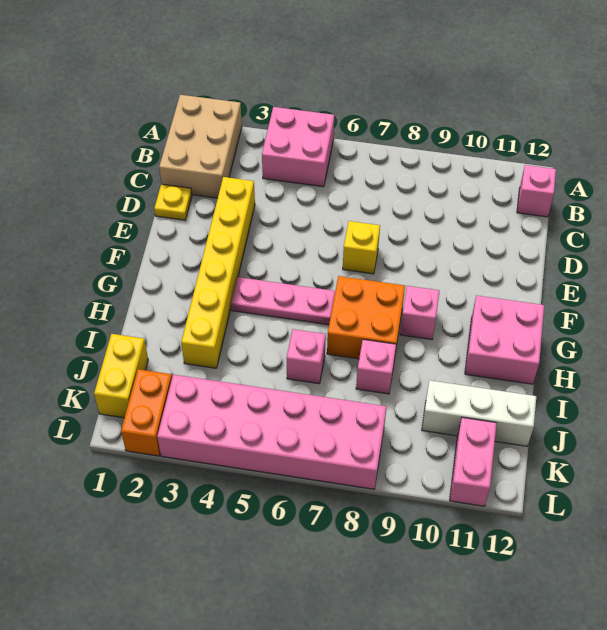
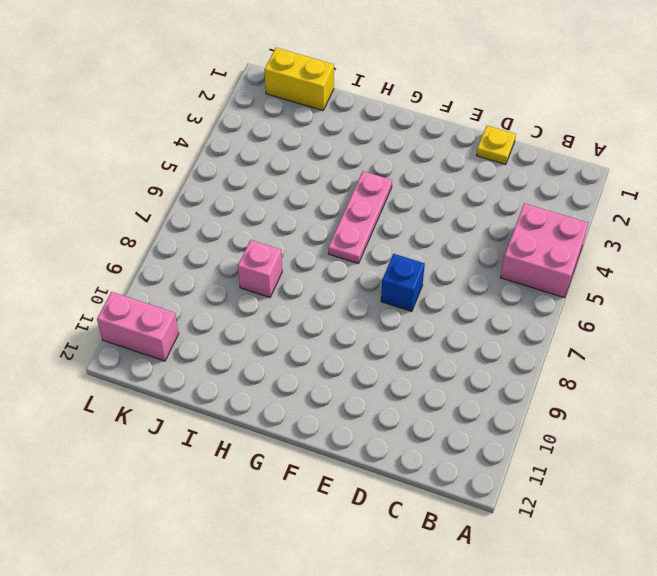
blue brick E7 level 1 -> yellow brick E7 level 1
none -> tan brick A1:C2 level 1
none -> pink brick B12 level 1
none -> yellow brick D3:I3 level 1

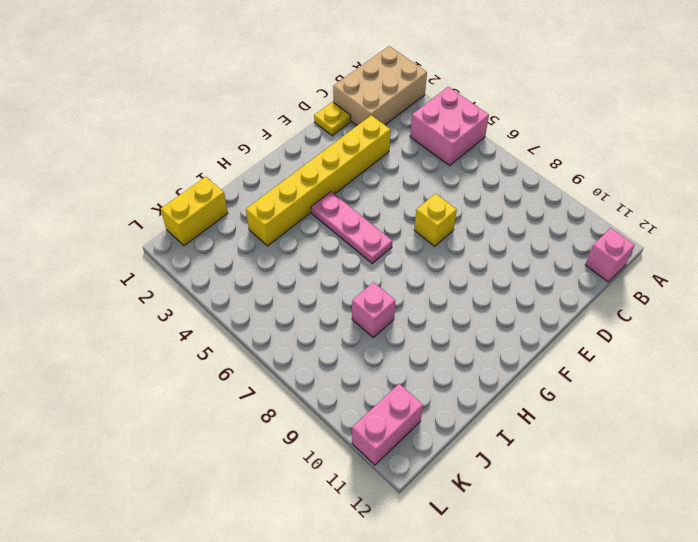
none -> orange brick G7:H8 level 1
none -> pink brick G9 level 1
none -> pink brick G11:H12 level 1

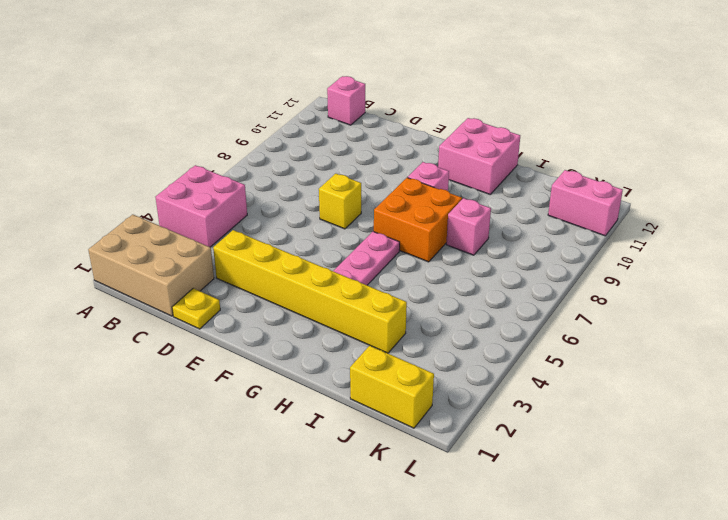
none -> pink brick I6 level 1
none -> white brick J10:J12 level 1
none -> orange brick K2:L2 level 1

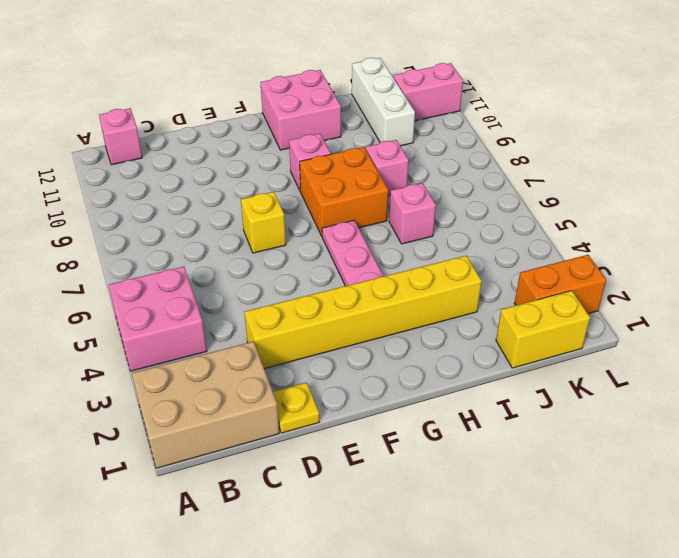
none -> pink brick K3:L8 level 1

